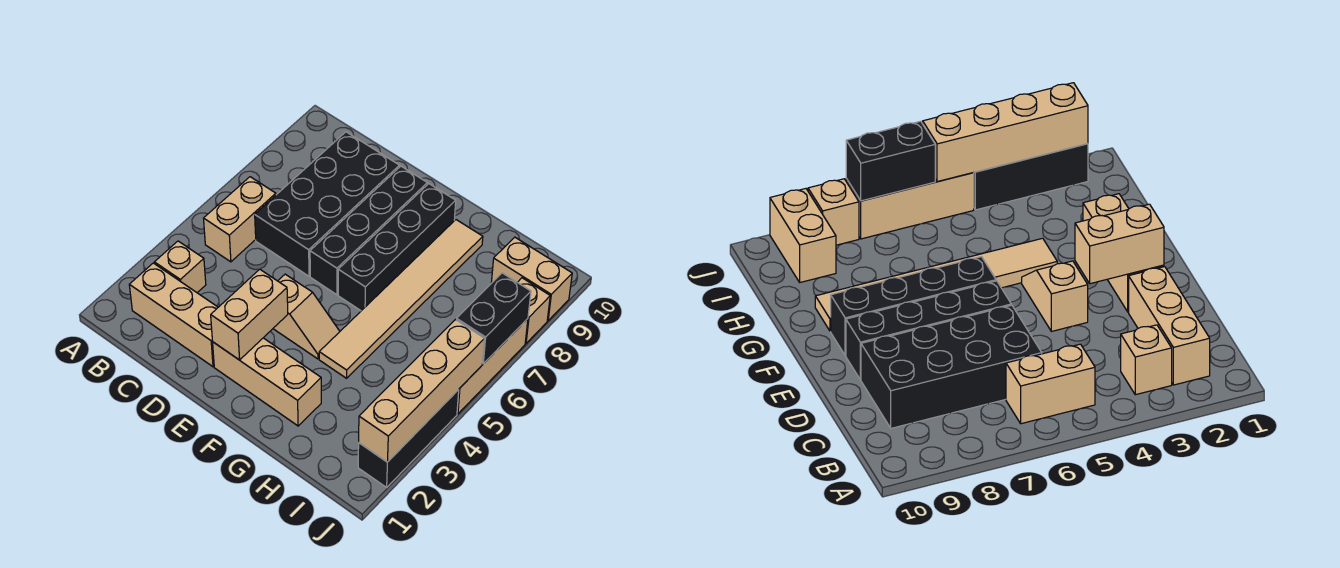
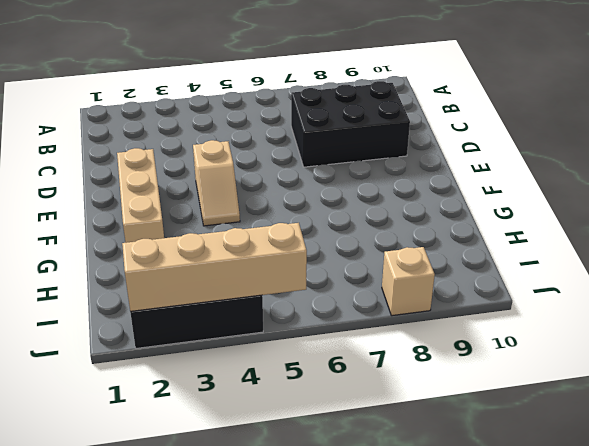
black brick C7:D9 level 1 -> black brick C6:D9 level 1
none -> tan brick B2:D2 level 1
none -> tan brick B3 level 1
none -> tan brick B5:B6 level 1

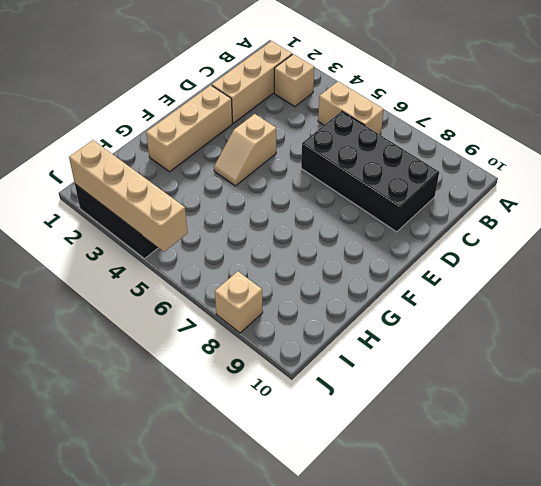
none -> black brick E6:E9 level 1
none -> black brick F6:F9 level 1
none -> tan tile G4:G9 level 1

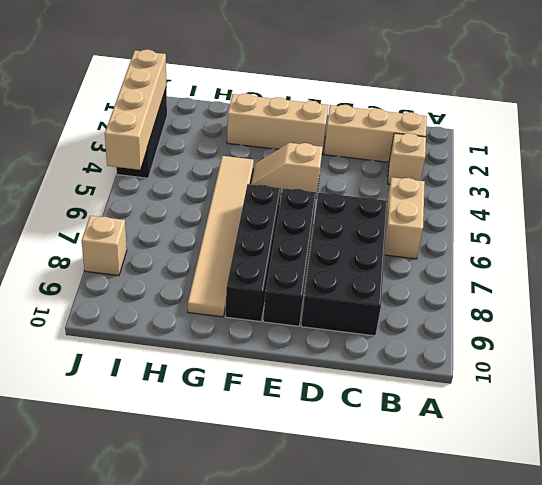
none -> tan brick I9:J9 level 1
none -> tan brick J5:J7 level 1
none -> tan brick E2:E3 level 2

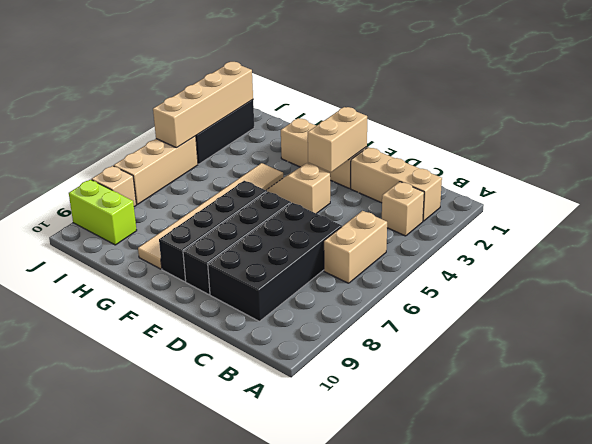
lime brick I9:J9 level 1 -> tan brick I9:J9 level 1
none -> black brick J6:J7 level 2

